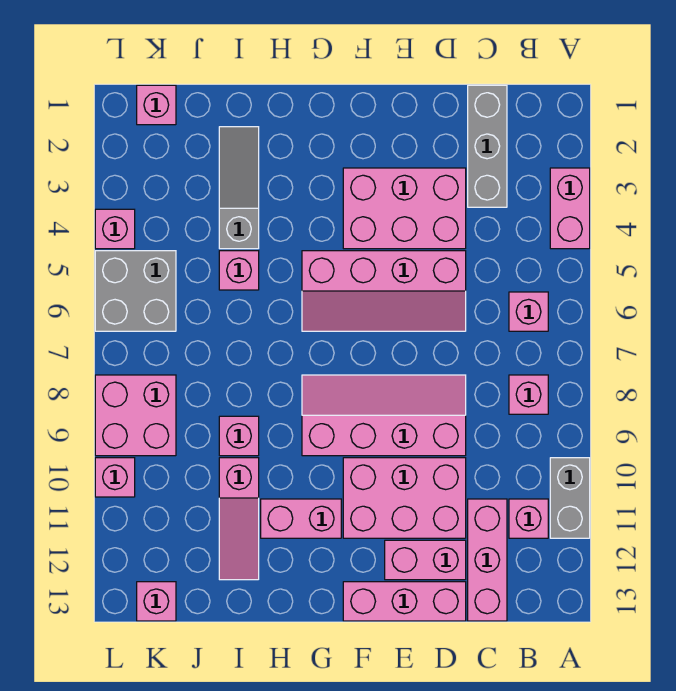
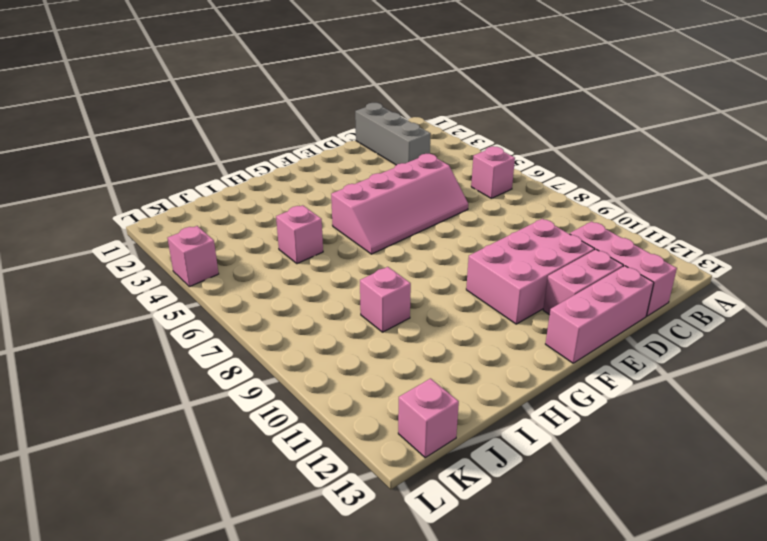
none -> pink brick A3:A4 level 1
none -> grey brick A10:A11 level 1
none -> pink brick B8 level 1

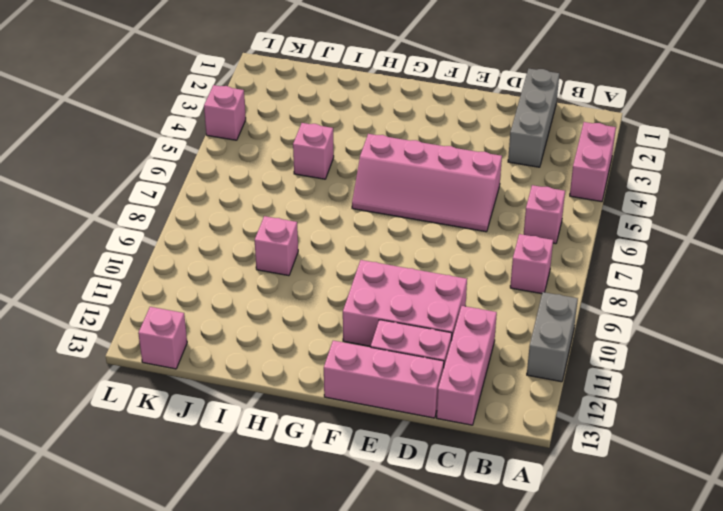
none -> pink brick B11 level 1
none -> pink brick D3:F4 level 1
none -> pink slope D8:G9 level 1 top 9

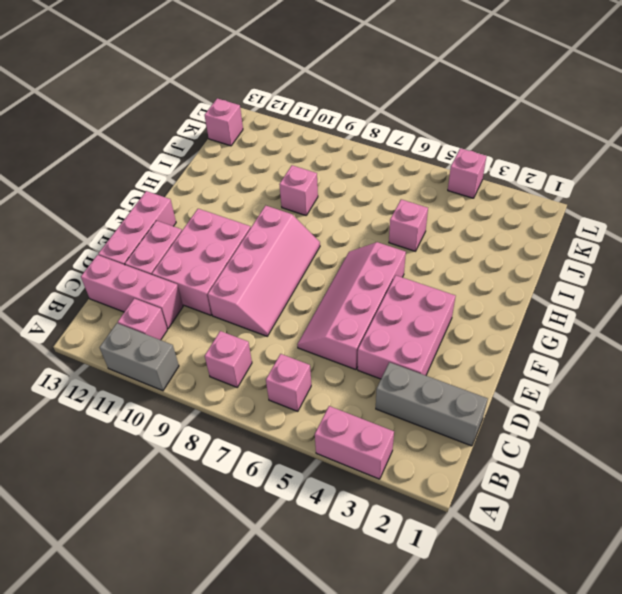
none -> pink brick G11:H11 level 1
none -> grey slope I2:I4 level 1 top 4
none -> pink slope I10:I12 level 1 top 10

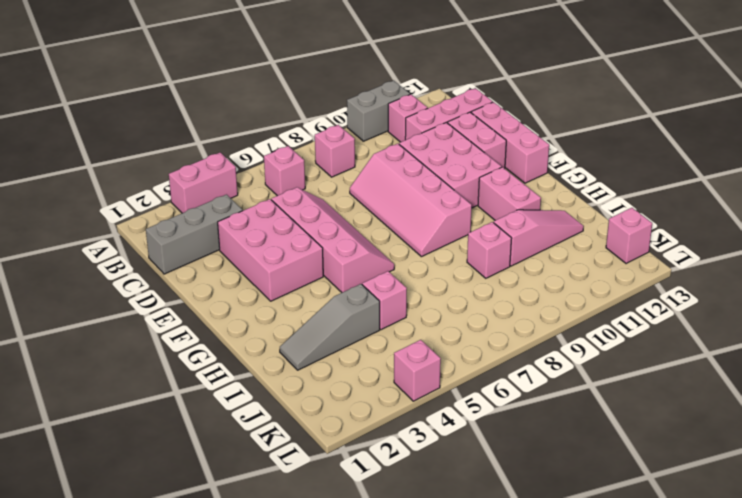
none -> pink brick K1 level 1
none -> grey brick K5:L6 level 1
none -> pink brick K8:L9 level 1

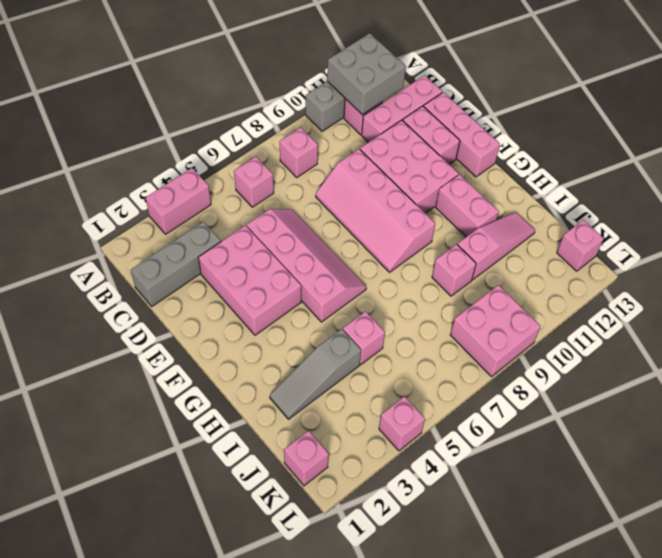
grey brick A11:B12 level 2 -> grey brick K5:L6 level 1
none -> pink brick L10 level 1

